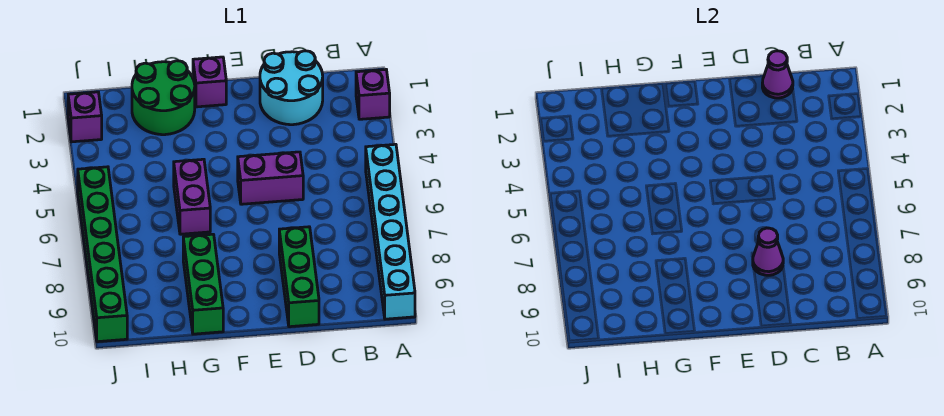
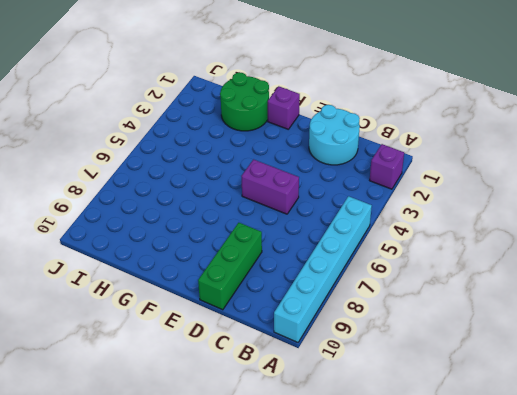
none -> purple brick G5:G6 level 1
none -> green brick G8:G10 level 1
none -> purple brick J2 level 1

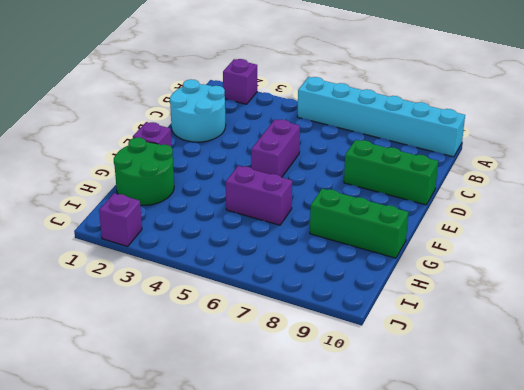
none -> green brick J5:J10 level 1
none -> purple cone C1 level 2
none -> purple cone D8 level 2

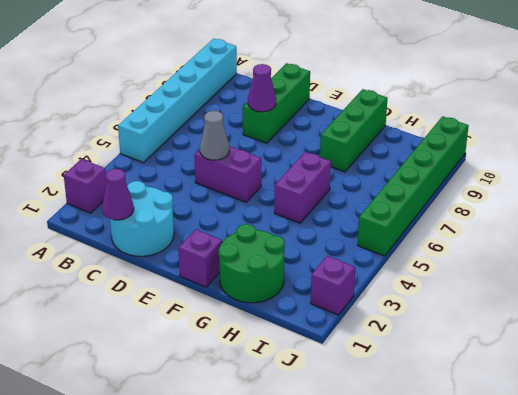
grey cone D5 level 2 -> none

